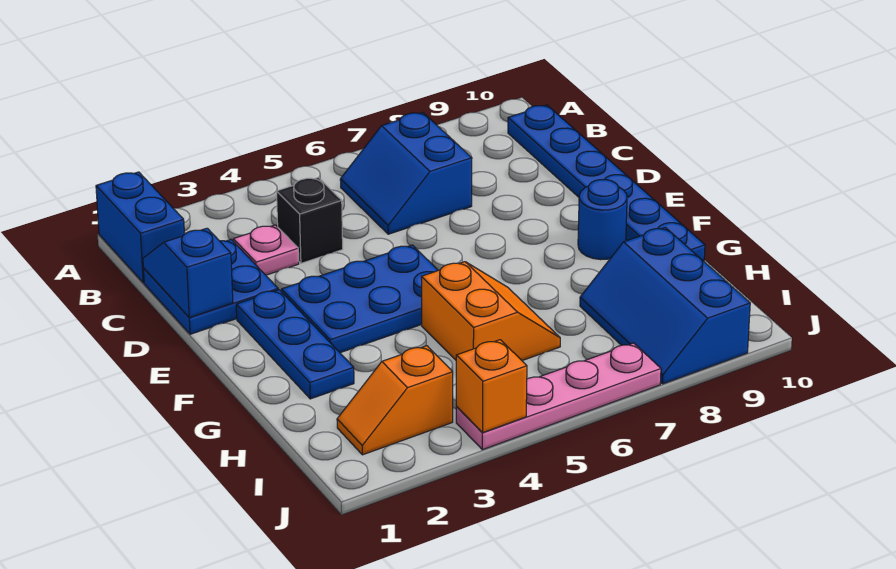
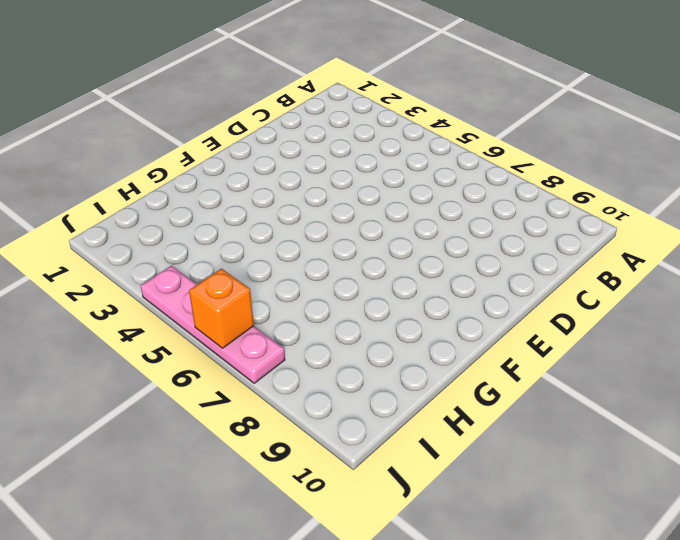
orange brick J6 level 2 -> orange brick J4 level 2
none -> blue brick A1:B1 level 1
none -> blue slope B6:C7 level 1 top 7
none -> blue plate B10:G10 level 1

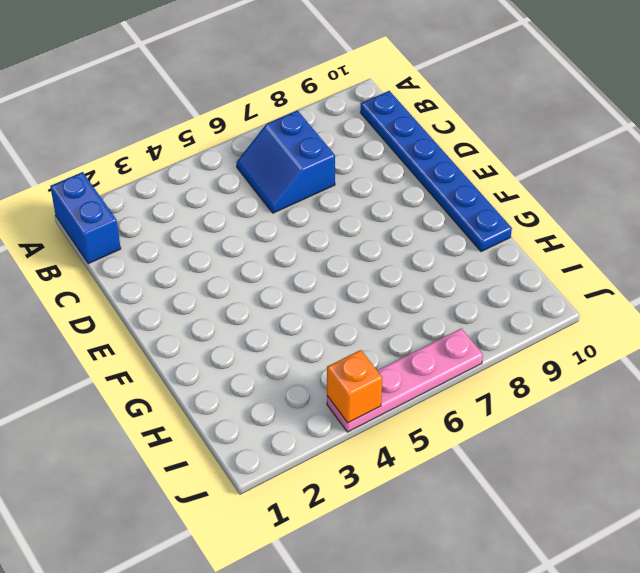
none -> blue plate C1:D2 level 1
none -> pink plate C3 level 1
none -> black brick C4 level 1

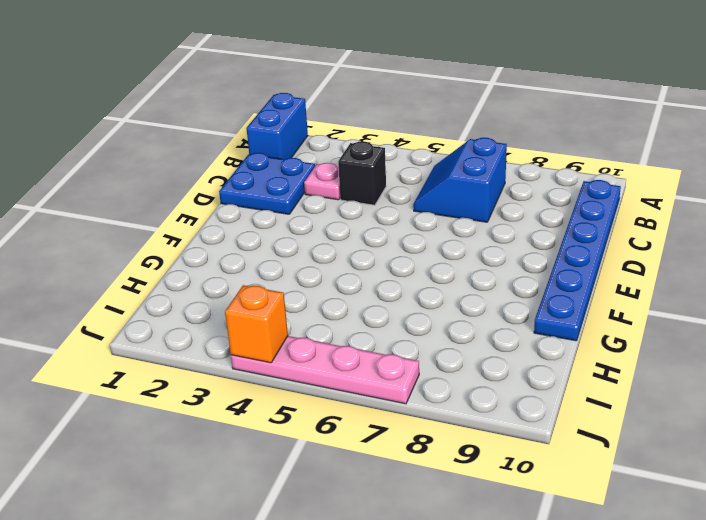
none -> blue plate E2:G2 level 1
none -> blue plate E3:F5 level 1
none -> blue round brick F9 level 1

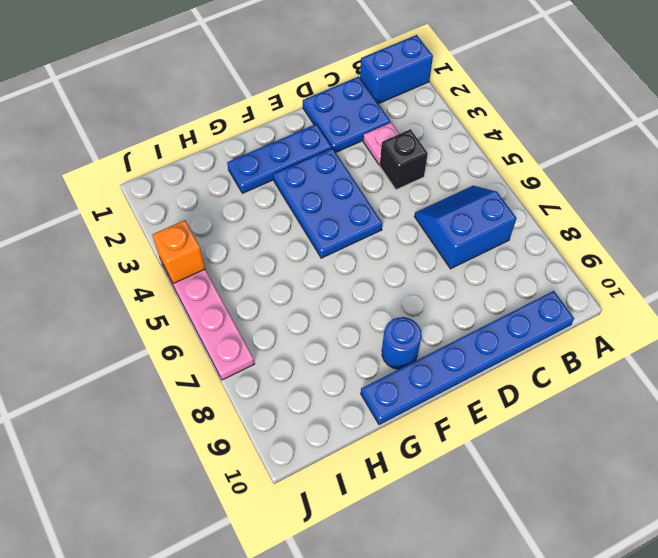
none -> orange slope G5:H6 level 1 top 5
none -> blue slope H8:J9 level 1 top 9
none -> orange slope I2:I3 level 1 top 3

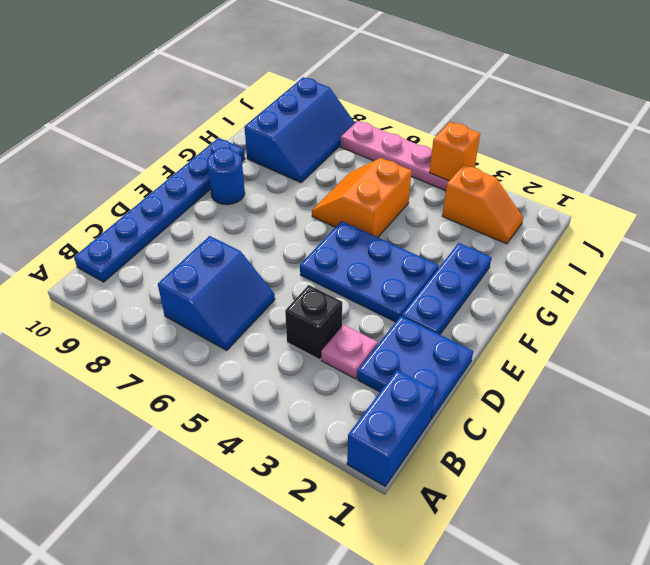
none -> blue slope C1:D1 level 2 top D

